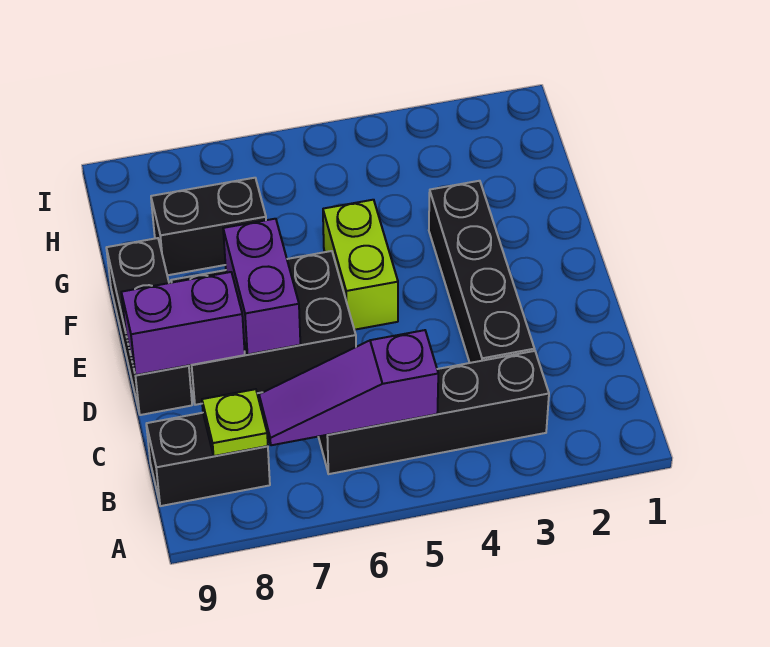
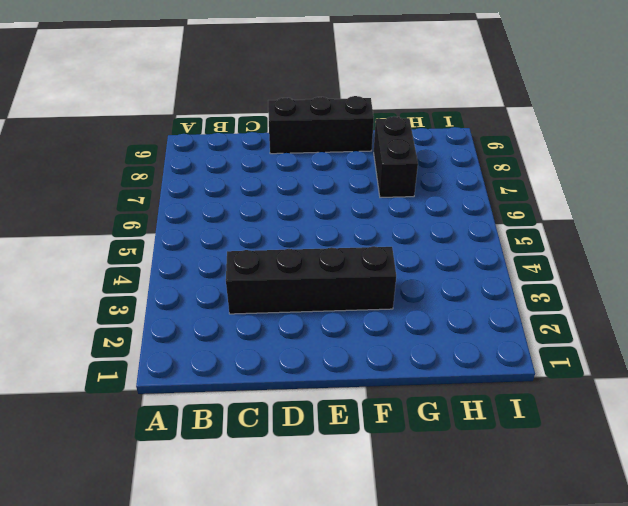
none -> black brick B3:B6 level 1
none -> black brick B8:B9 level 1

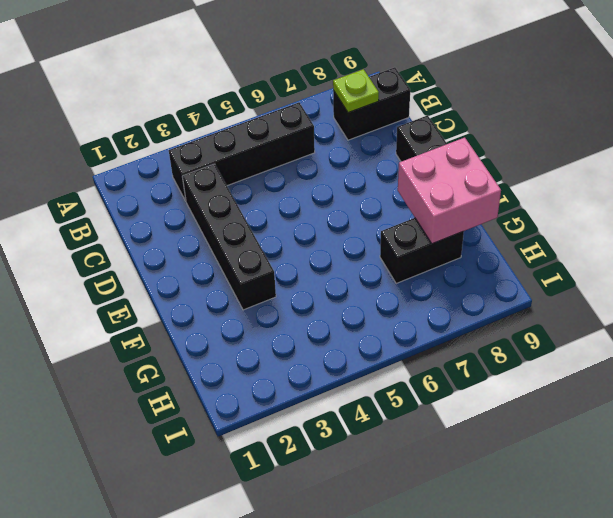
pink brick F8:G9 level 2 -> none
none -> black brick D6:E8 level 1
none -> lime brick E5:F5 level 1

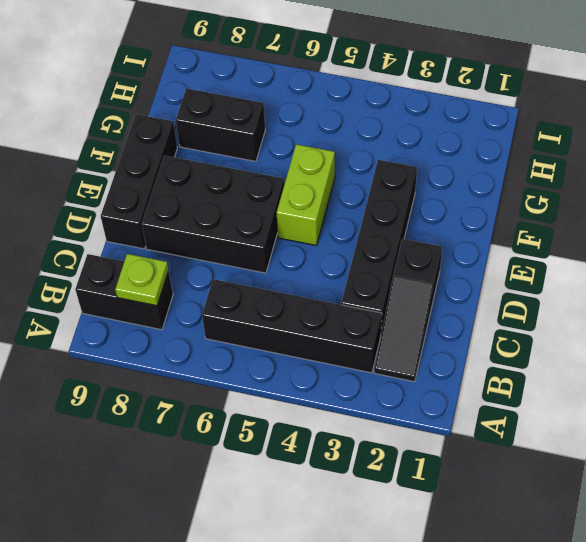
black slope B2:D2 level 1 top D -> none
none -> purple slope B5:B7 level 2 top 5
none -> purple brick D7:E7 level 2

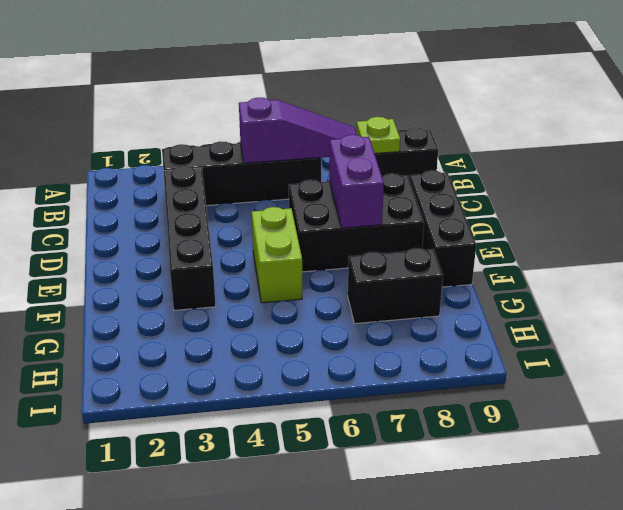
none -> purple brick D8:D9 level 2

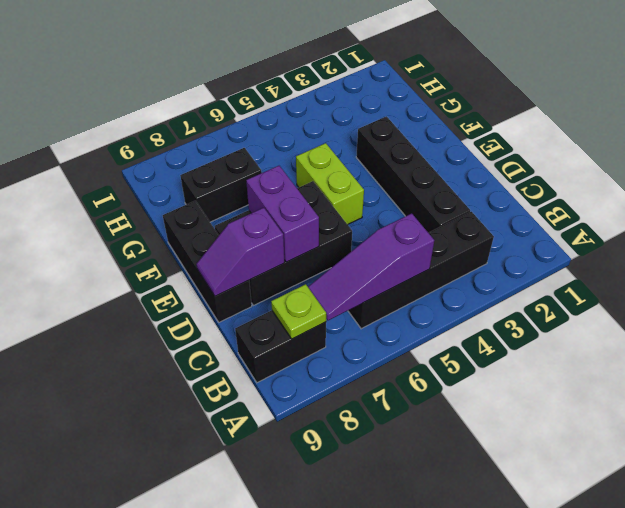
purple slope D8:D9 level 2 top 8 -> purple brick D8:D9 level 2

